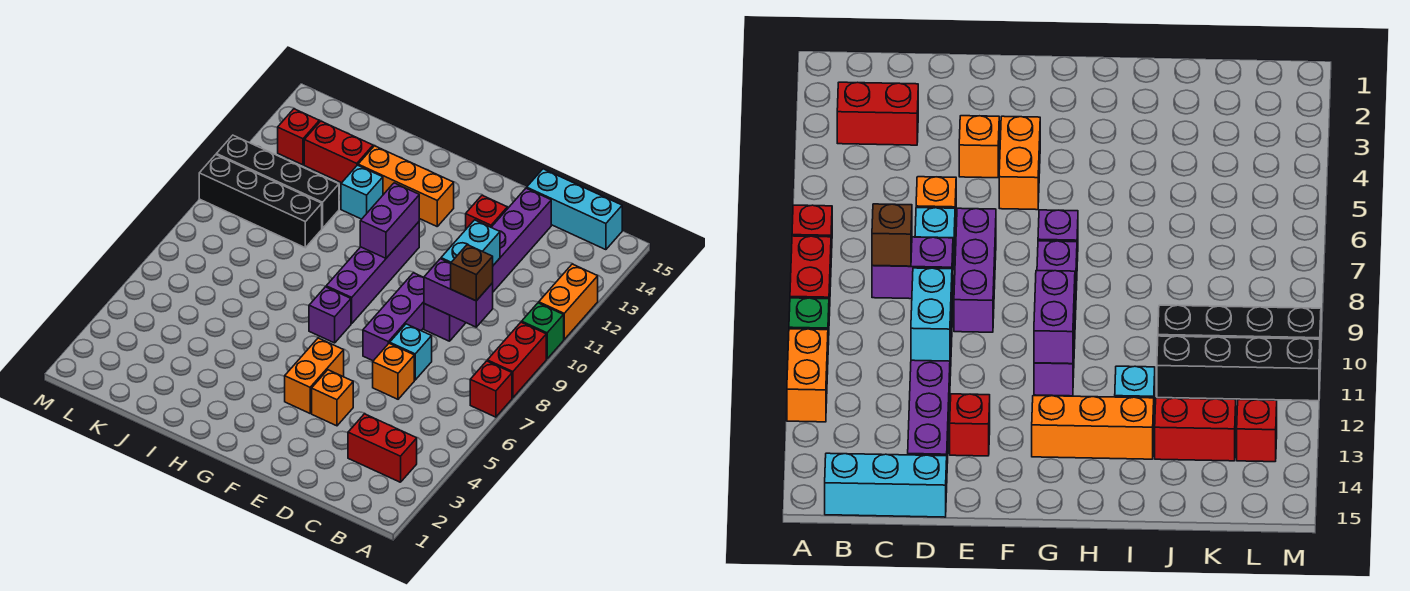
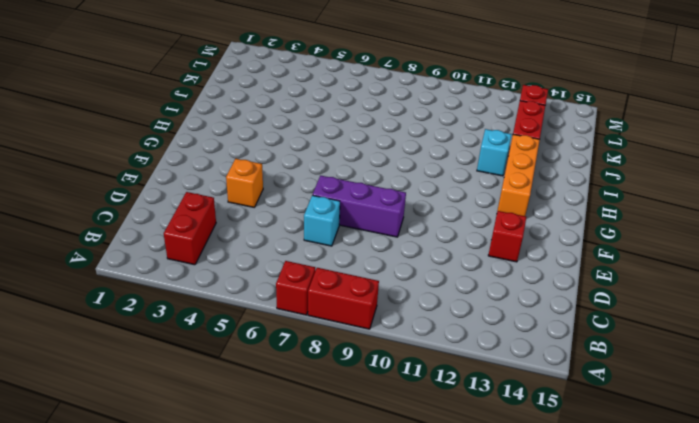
none -> green brick A10 level 1
none -> orange brick A11:A12 level 1
none -> cyan brick B15:D15 level 1

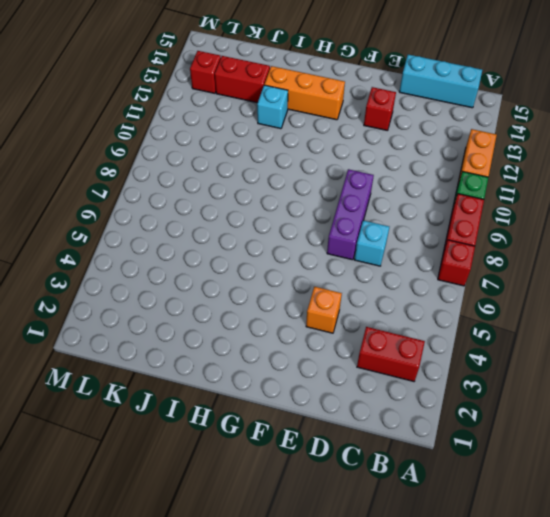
none -> orange brick D6 level 1
none -> purple brick D9:D14 level 1
none -> orange brick F4:F5 level 1

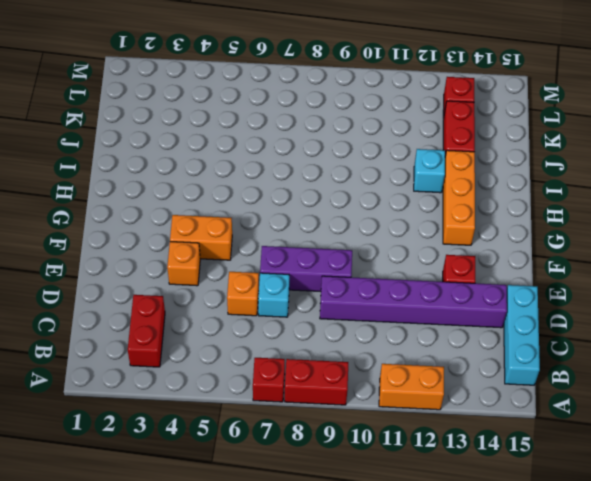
none -> green brick A10 level 1
none -> purple brick G7 level 1
none -> purple brick G8:G11 level 1

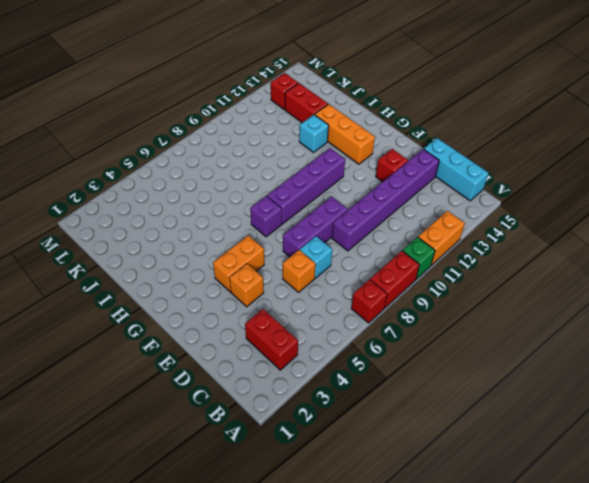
none -> black brick J10:M10 level 1
none -> black brick J11:M11 level 1
none -> purple brick C9:D9 level 2

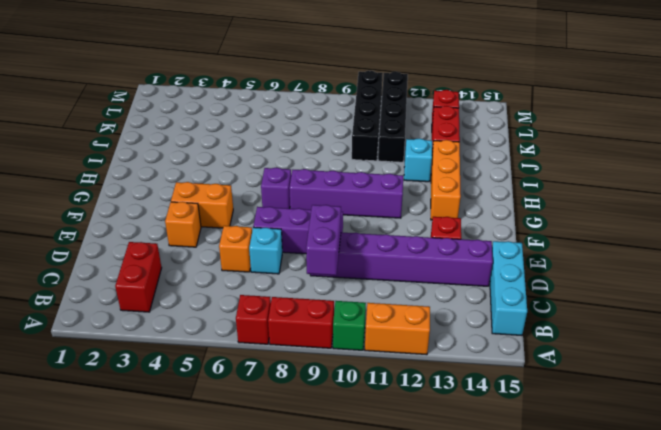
none -> cyan brick D10:D11 level 2
none -> purple brick G10:G11 level 2
none -> brown brick C9 level 3

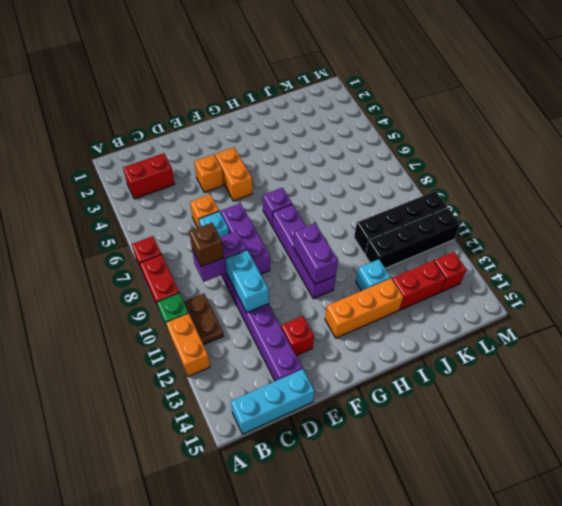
brown plate B10:B11 level 1 -> none

